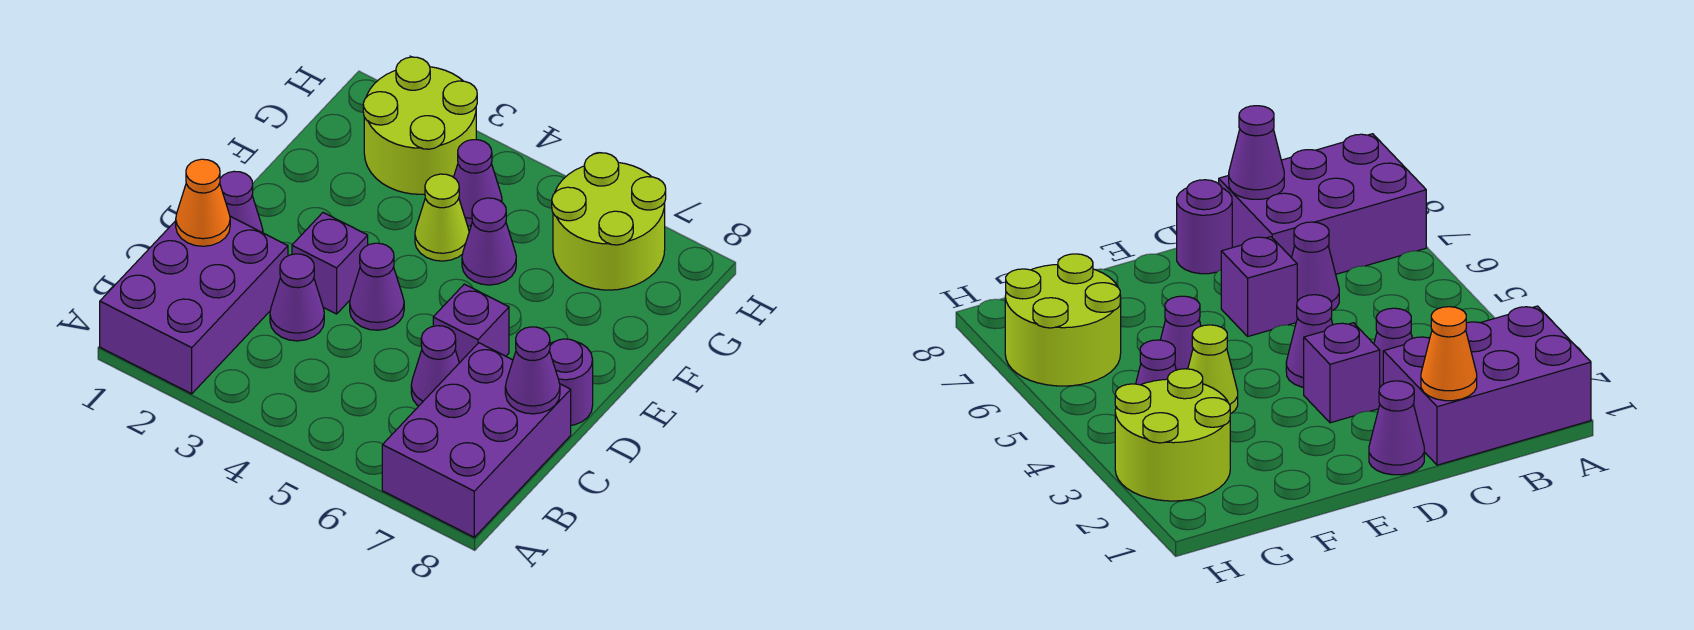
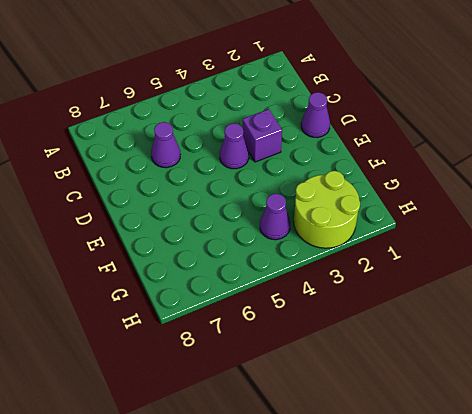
none -> purple brick A1:C2 level 1
none -> purple brick A7:C8 level 1
none -> purple cone C3 level 1

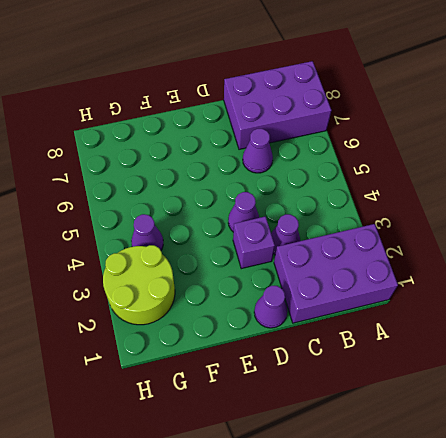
none -> purple brick D6 level 1
none -> purple round brick D8 level 1
none -> lime cone F4 level 1

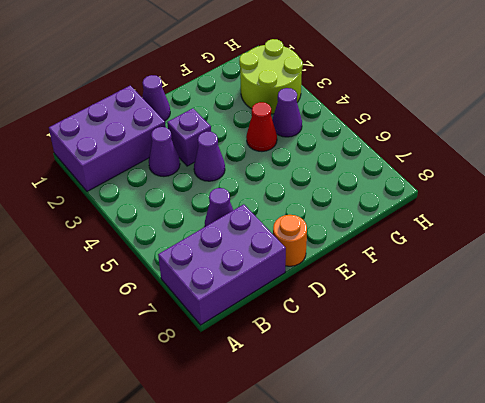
orange round brick D8 level 1 -> purple round brick D8 level 1
red cone F4 level 1 -> lime cone F4 level 1
none -> purple brick D6 level 1
none -> purple cone F5 level 1
none -> lime round brick G6:H7 level 1

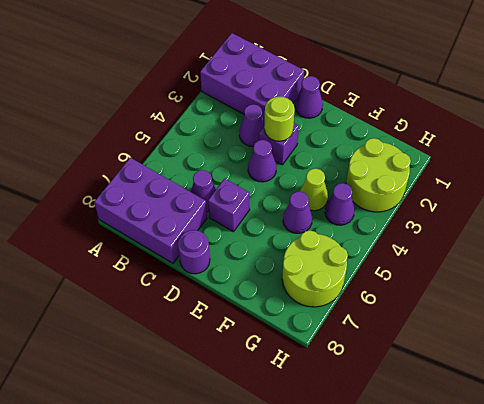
lime round brick D3 level 2 -> none
none -> orange cone C1 level 2
none -> purple cone C8 level 2

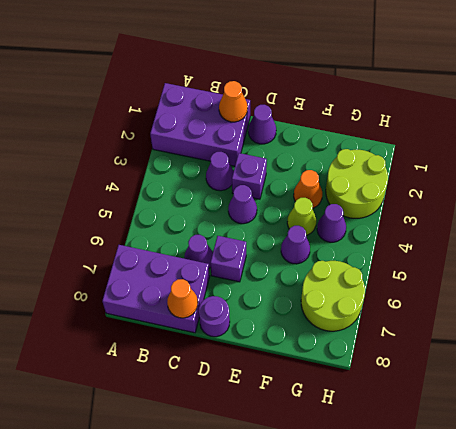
orange cone C8 level 2 -> purple cone C8 level 2
orange cone F3 level 1 -> none

